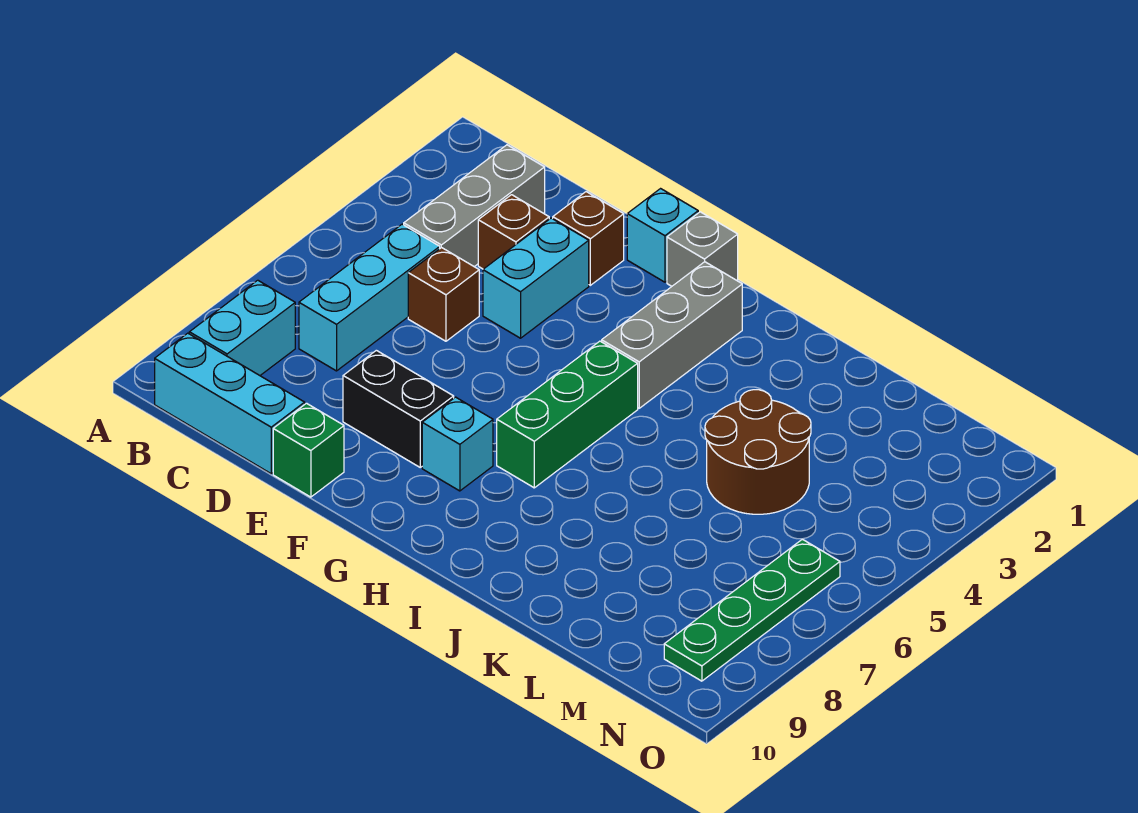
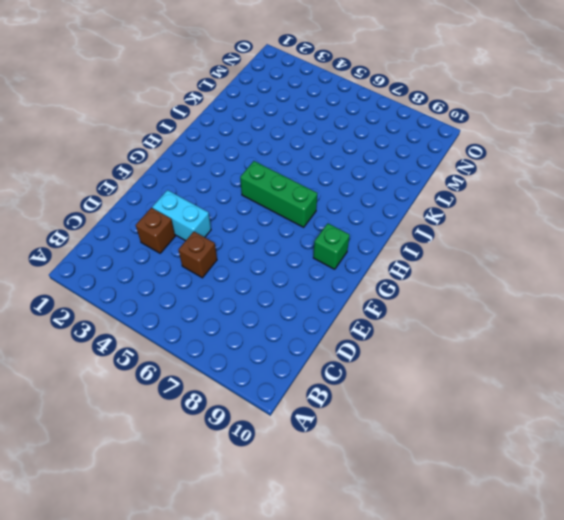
green brick G9 level 1 -> green brick E10 level 1
none -> cyan brick B8:B9 level 1
none -> cyan brick B10:D10 level 1
none -> grey brick C2:C4 level 1

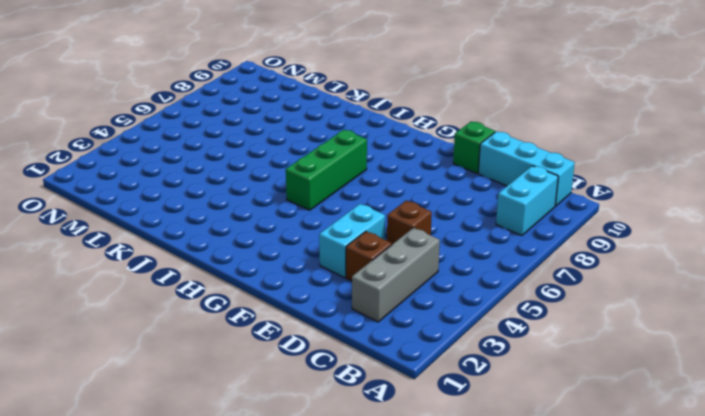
none -> cyan brick C5:C7 level 1
none -> brown brick E2 level 1
none -> black brick E8:F8 level 1

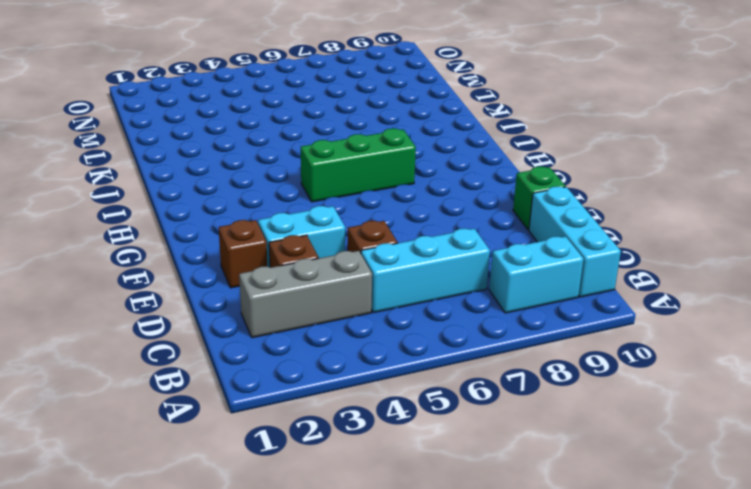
none -> black brick E8:F8 level 1
none -> cyan brick F1 level 1
none -> grey brick G1 level 1

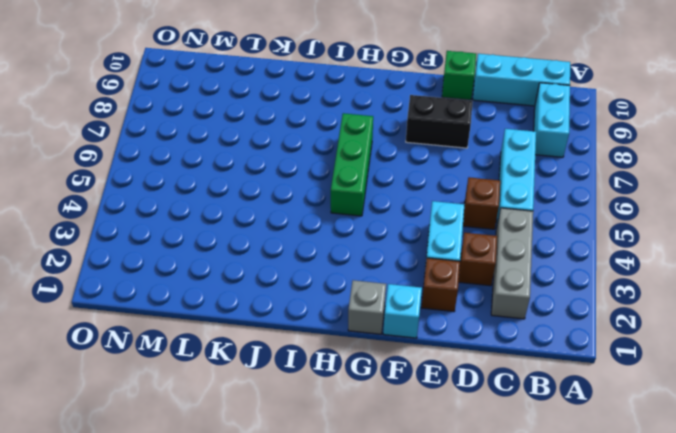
none -> cyan brick G8 level 1
none -> grey brick H2:H4 level 1
none -> brown round brick K4:L5 level 1

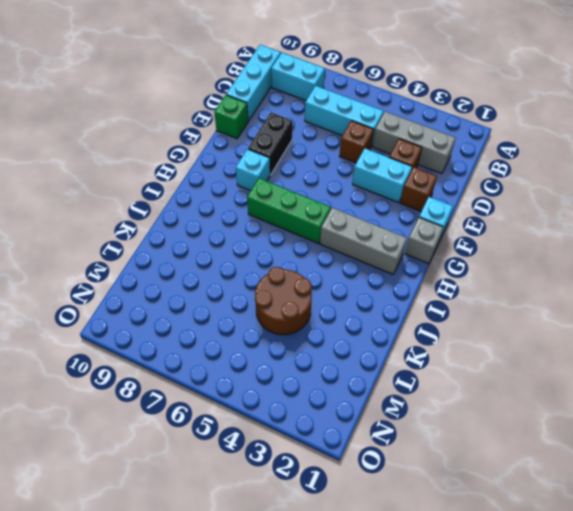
none -> green plate N6:N9 level 1

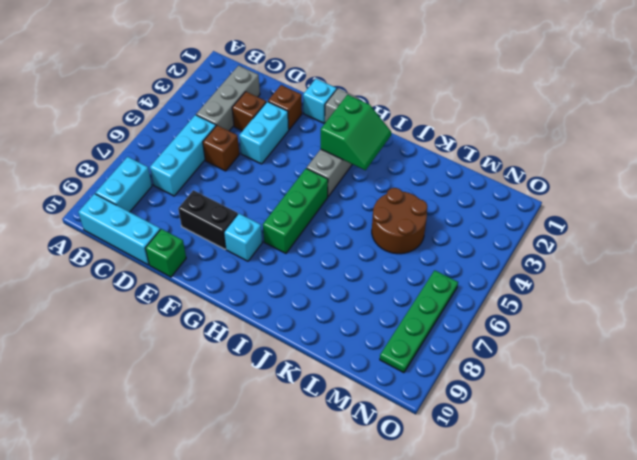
green slope H2:I3 level 2 top H -> none

